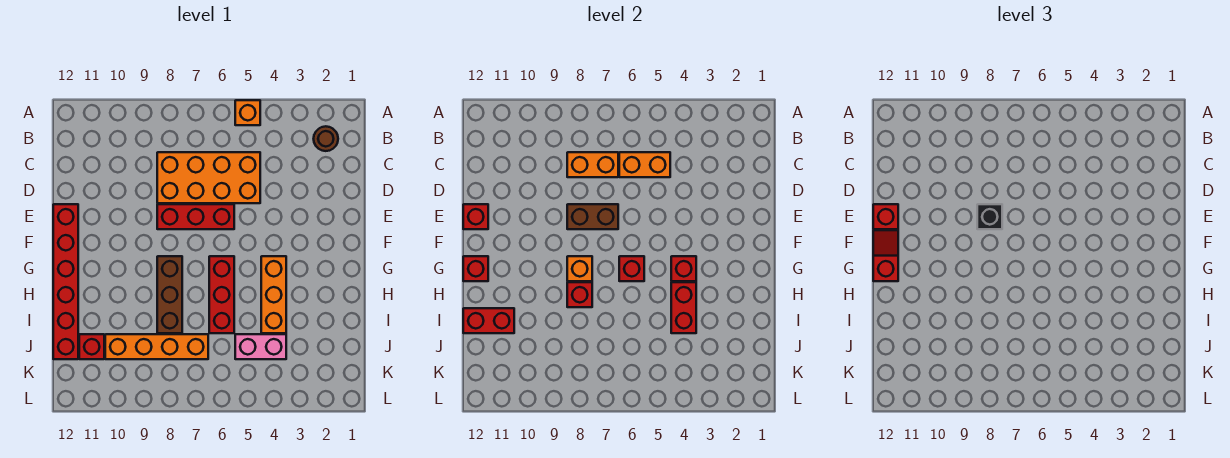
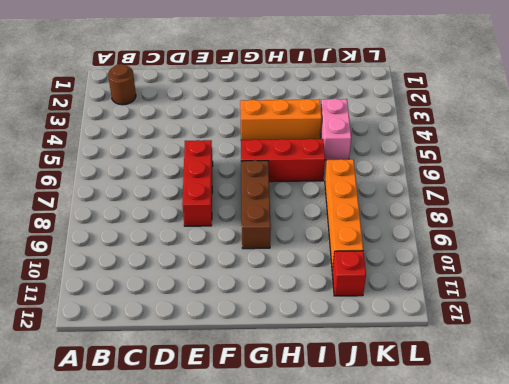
brown brick G7:G9 level 1 -> brown brick G8:I8 level 1
none -> orange brick A5 level 1
none -> orange brick C5:D8 level 1
none -> red brick E12:J12 level 1

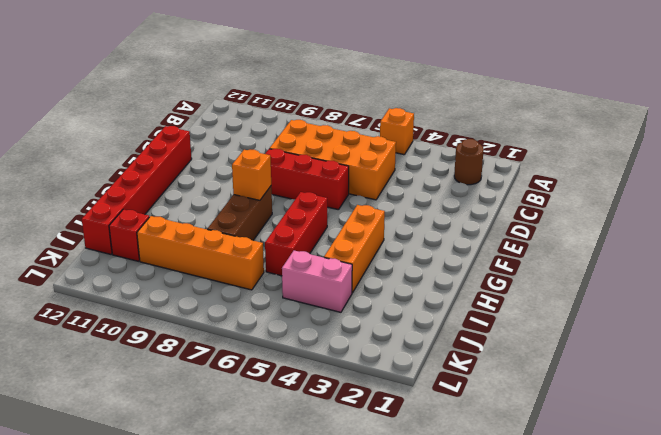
none -> orange brick C5:C6 level 2
none -> orange brick C7:C8 level 2
none -> brown brick E7:E8 level 2

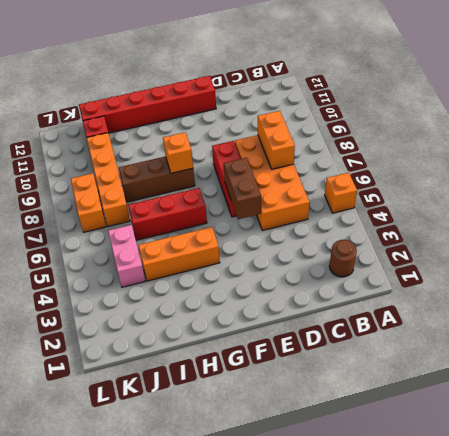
brown brick E5:E6 level 2 -> brown brick E7:E8 level 2
orange brick K7:K8 level 1 -> orange brick C5:C6 level 2
none -> red brick E12 level 2
none -> red brick G4 level 2
none -> red brick G6 level 2

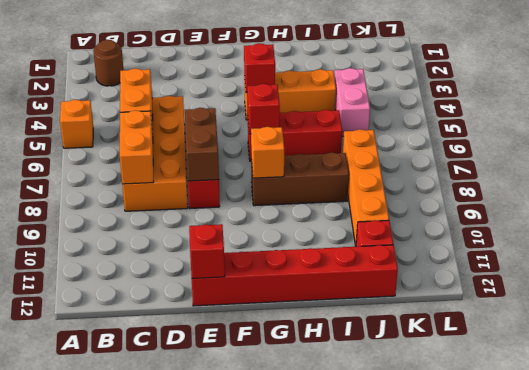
none -> red brick G12 level 2
none -> red brick H4:I4 level 2
none -> red brick H8 level 2

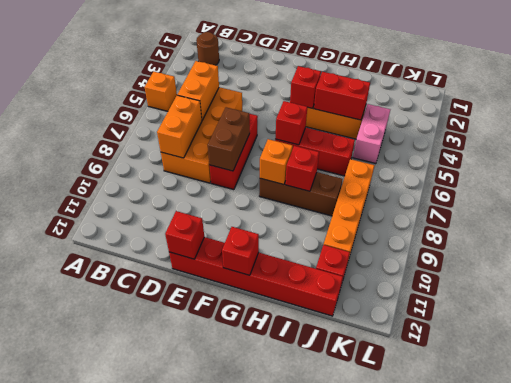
none -> red brick I11:I12 level 2
none -> black brick E8 level 3
none -> red brick E12 level 3

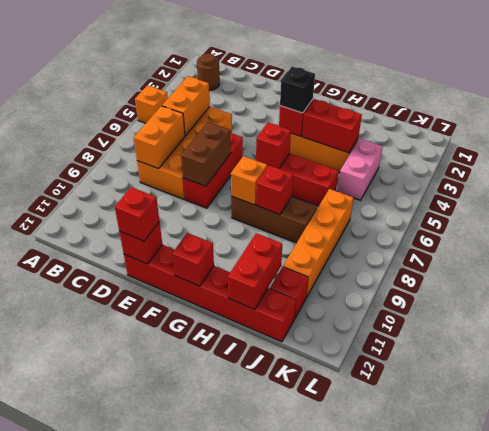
black brick G4 level 3 -> black brick E8 level 3
none -> red slope F12:G12 level 3 top G

